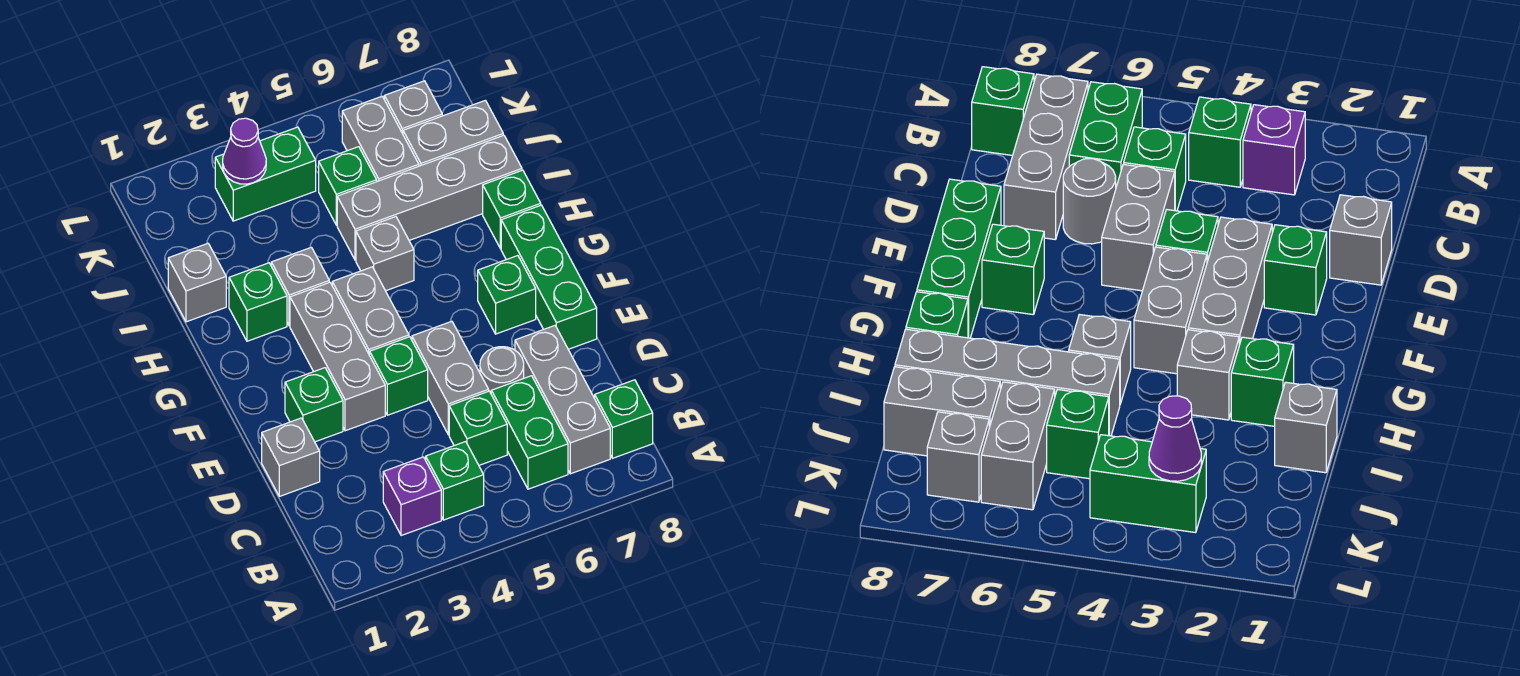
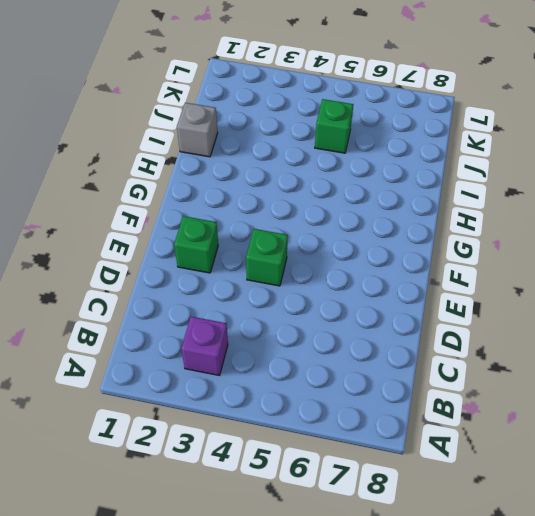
none -> green brick B4 level 1
none -> green brick B6:C6 level 1
none -> grey brick B7:D7 level 1

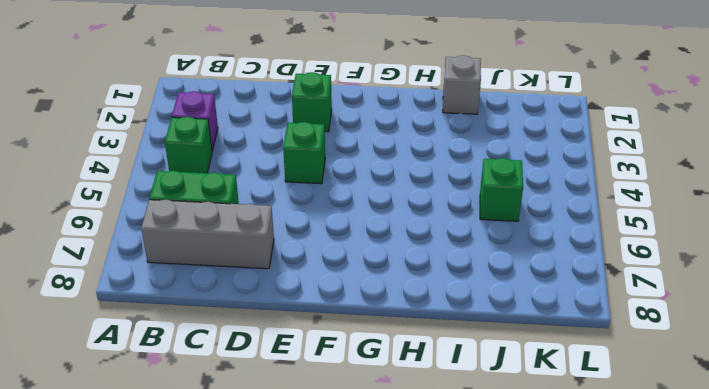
none -> green brick B8 level 1
none -> green brick C5 level 1
none -> grey brick D1 level 1

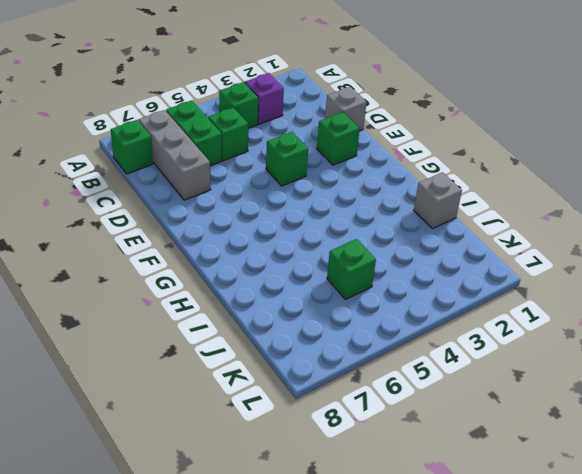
none -> grey brick D5:E5 level 1
none -> grey round brick D6 level 1
none -> grey brick E3:G3 level 1

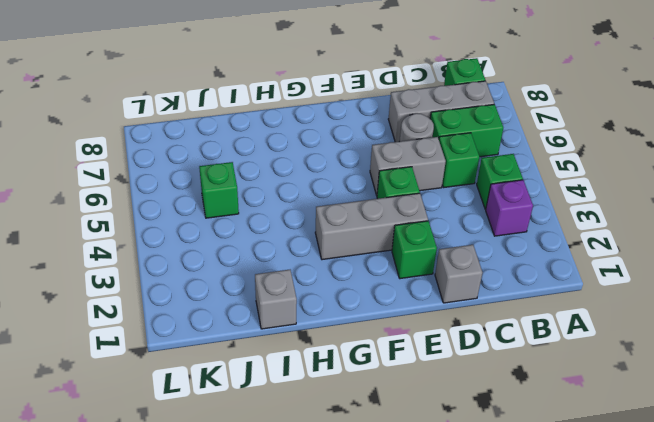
none -> green brick E8:G8 level 1
none -> grey brick F4:G4 level 1
none -> green brick F7 level 1

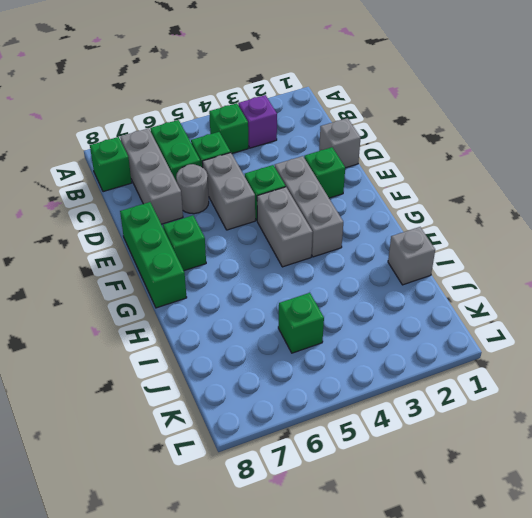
none -> green brick H2 level 1
none -> grey brick H3 level 1
none -> grey brick H5 level 1

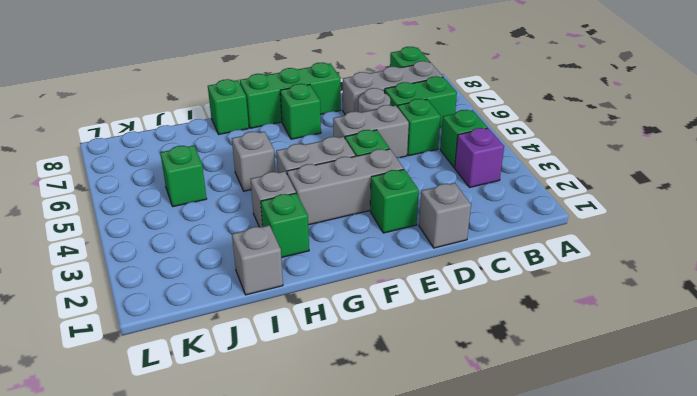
none -> grey brick I5:I8 level 1
none -> grey brick J6:K6 level 1
none -> grey brick J7:J8 level 1

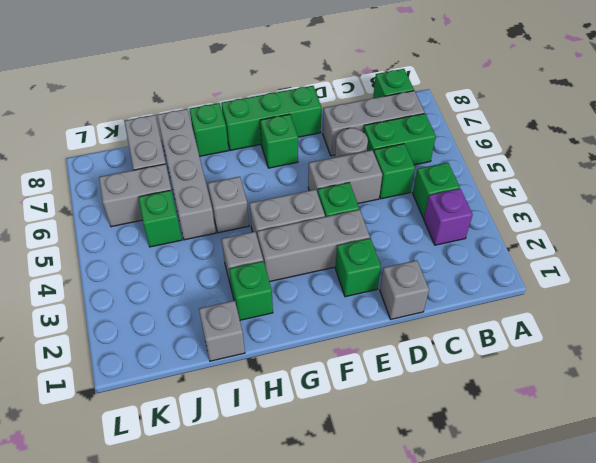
none -> green brick K3:K4 level 1
none -> grey brick K7 level 1
none -> purple cone K3 level 2

